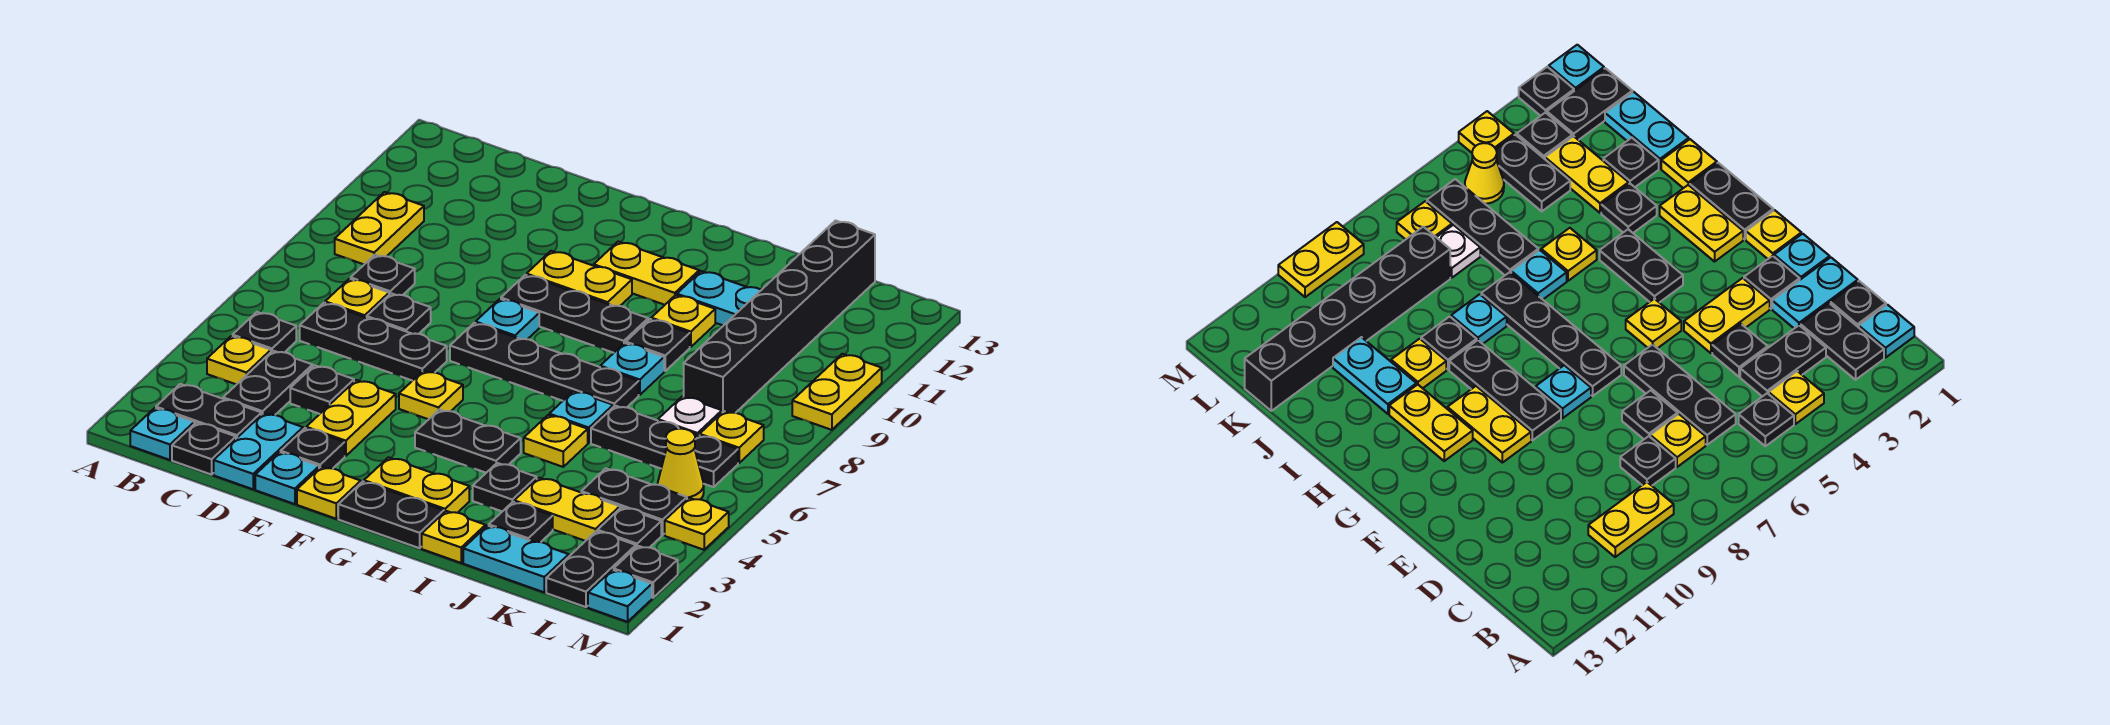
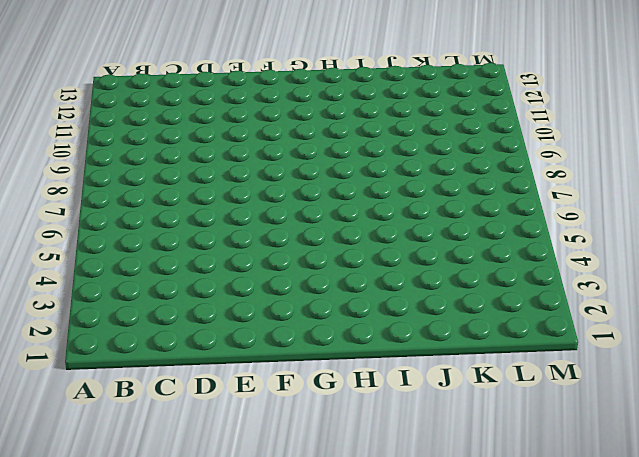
none -> cyan plate B1 level 1
none -> black plate B2:C2 level 1
none -> yellow plate B4 level 1
none -> black plate B5 level 1

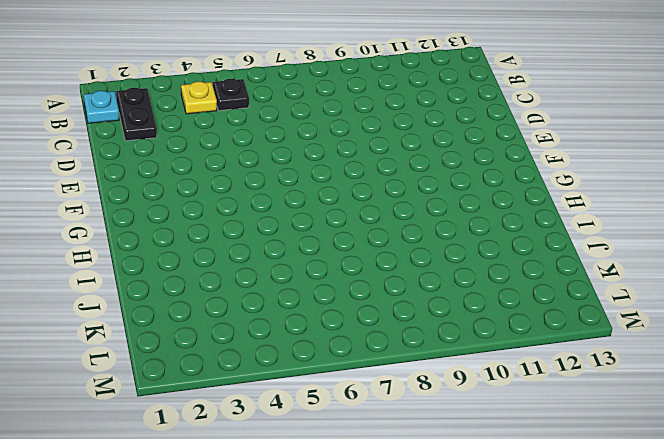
none -> yellow plate B9:B10 level 1
none -> black plate C1 level 1
none -> black plate C3:C4 level 1
none -> black plate C6:E6 level 1

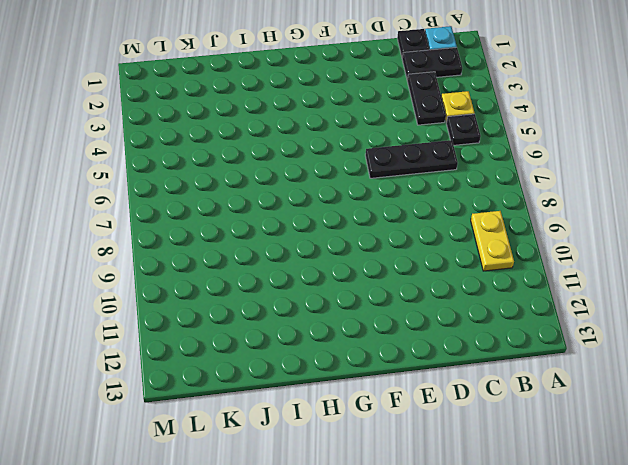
none -> yellow plate C7 level 1
none -> black plate C8 level 1
none -> cyan plate D1:D2 level 1
none -> black plate D4 level 1

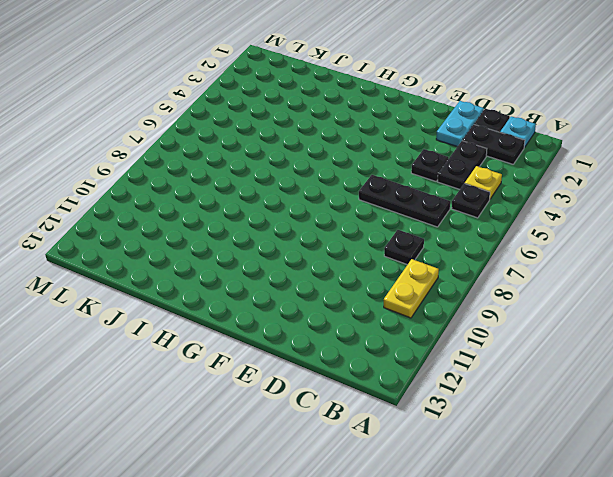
none -> yellow plate C7 level 1
none -> black plate D7 level 1
none -> cyan plate E1 level 1
none -> black plate E2 level 1

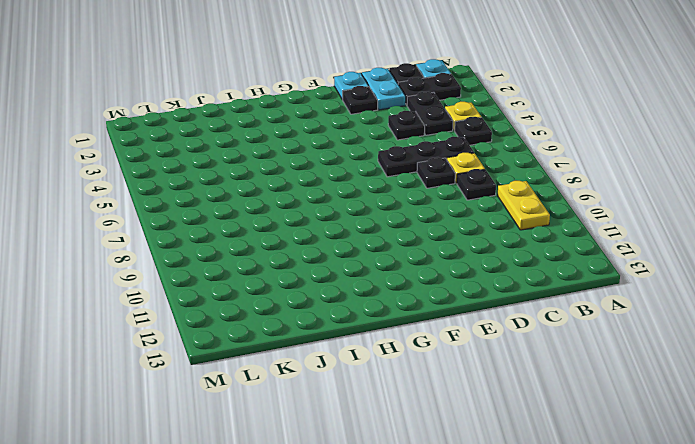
none -> yellow plate E3:E4 level 1
none -> yellow plate F1 level 1
none -> yellow plate F5 level 1
none -> black plate F7:I7 level 1

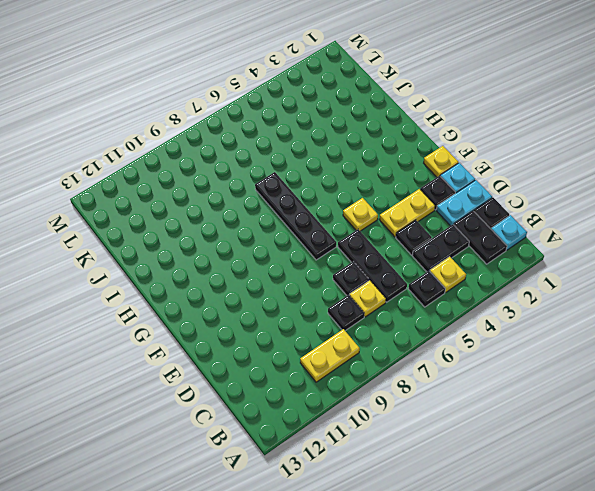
none -> cyan plate F8 level 1
none -> black plate F9:H9 level 1
none -> yellow plate F10:G10 level 1
none -> black plate G1:H1 level 1

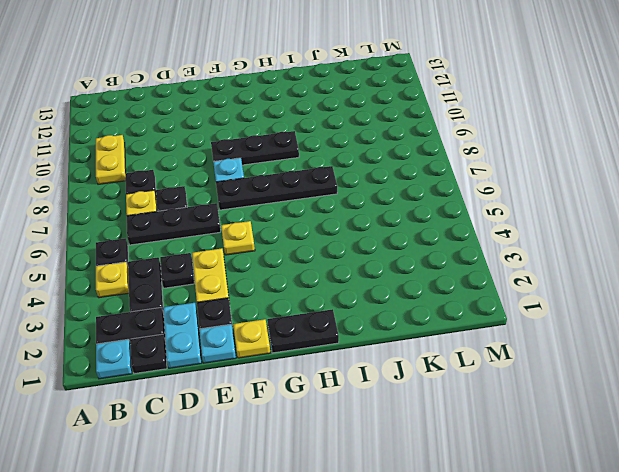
none -> yellow plate F10:G10 level 1
none -> yellow plate G2:H2 level 1
none -> black plate G4:H4 level 1
none -> yellow plate G11:H11 level 1

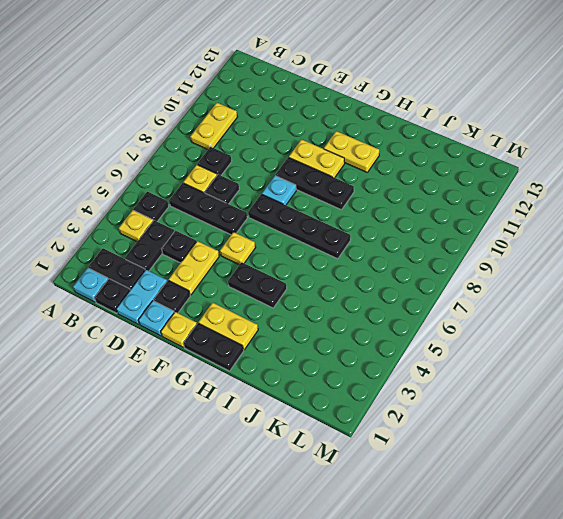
none -> yellow plate I1 level 1
none -> black plate I3 level 1
none -> yellow plate I5 level 1
none -> cyan plate I6 level 1

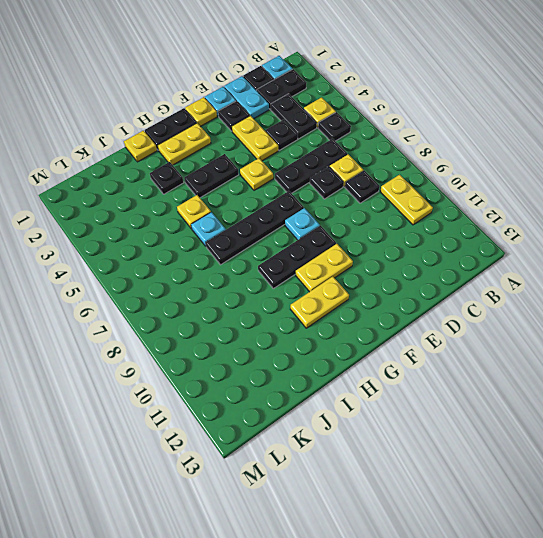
none -> cyan plate I8 level 1
none -> black plate I9 level 1
none -> yellow plate I10 level 1
none -> cyan plate I11:J11 level 1

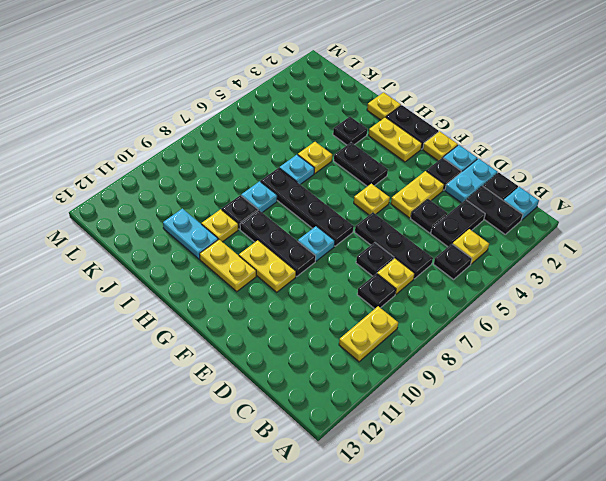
none -> cyan plate J1:K1 level 1
none -> black plate J2 level 1
none -> yellow plate J3:K3 level 1
none -> black plate J6:L6 level 1

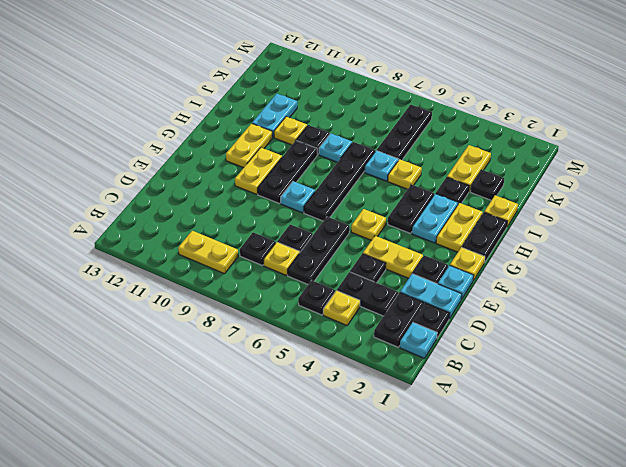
cyan plate G3:H3 level 1 -> cyan plate J1:K1 level 1
none -> black plate K4:L4 level 1
none -> white plate K7 level 1
none -> black brick K8:K13 level 1
none -> black plate L1:L2 level 1

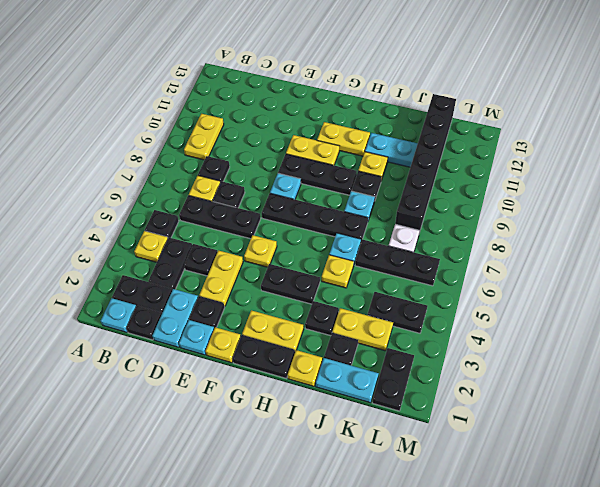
none -> black plate L3 level 1
none -> yellow cone L5 level 1
none -> yellow plate L7 level 1
none -> cyan plate M1 level 1

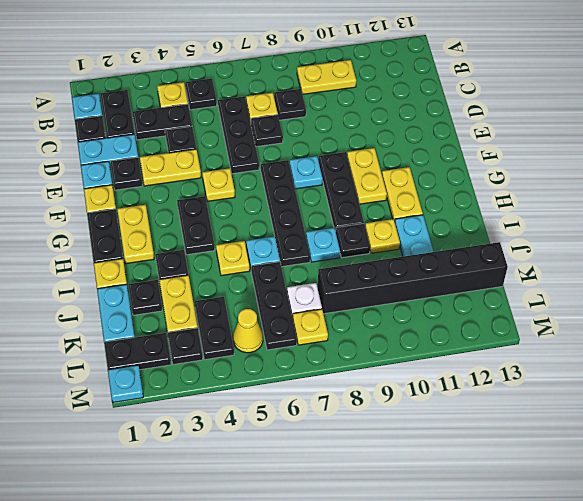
none -> black plate M2 level 1
none -> yellow plate M4 level 1
none -> yellow plate M9:M10 level 1

